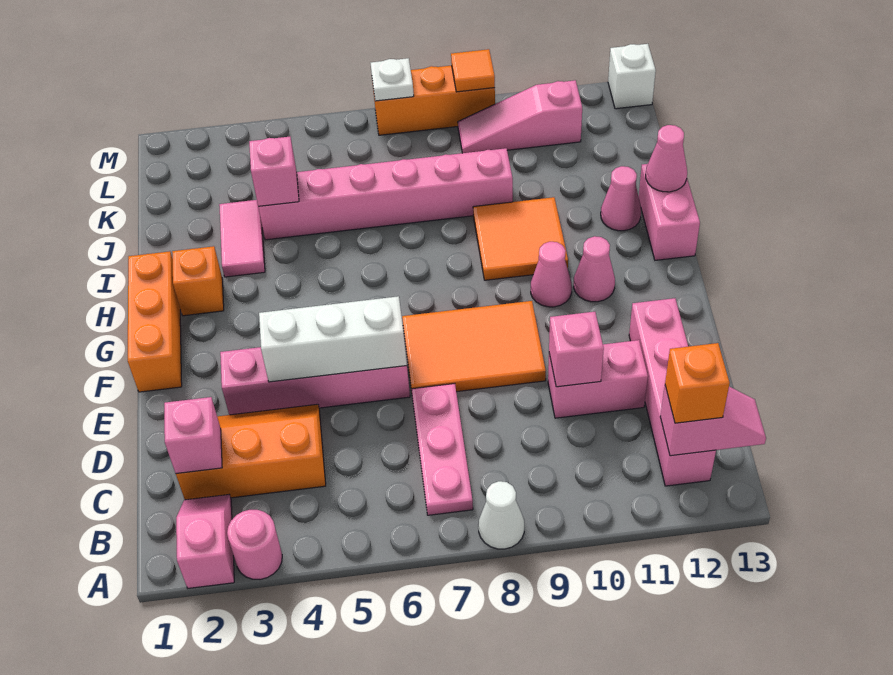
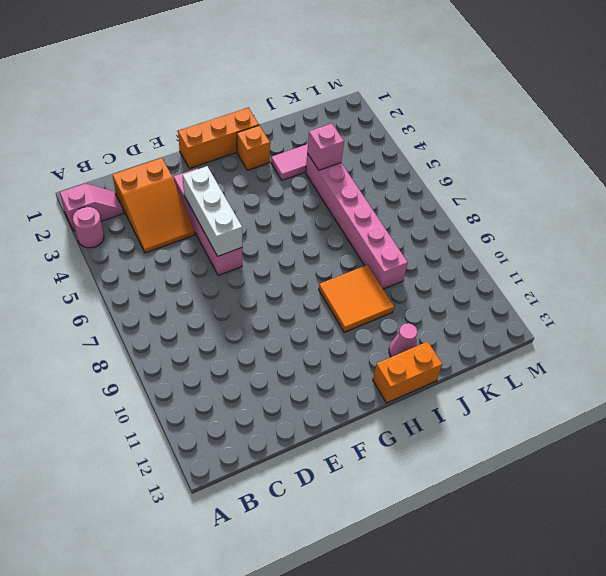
orange slope C2:D4 level 1 top 2 -> orange slope C2:D4 level 1 top C
orange brick H13:I13 level 1 -> pink brick H13:I13 level 1
none -> white cone A8 level 1
none -> pink plate B7:D7 level 1
none -> pink brick B12:E12 level 1
none -> pink brick D10:D11 level 1

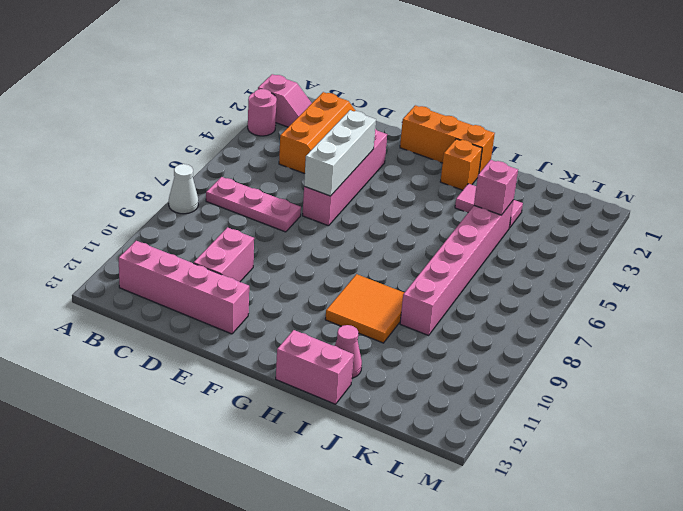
none -> orange tile E7:F9 level 1
none -> pink cone G10 level 1
none -> pink cone G11 level 1
none -> pink slope L9:L11 level 1 top 11

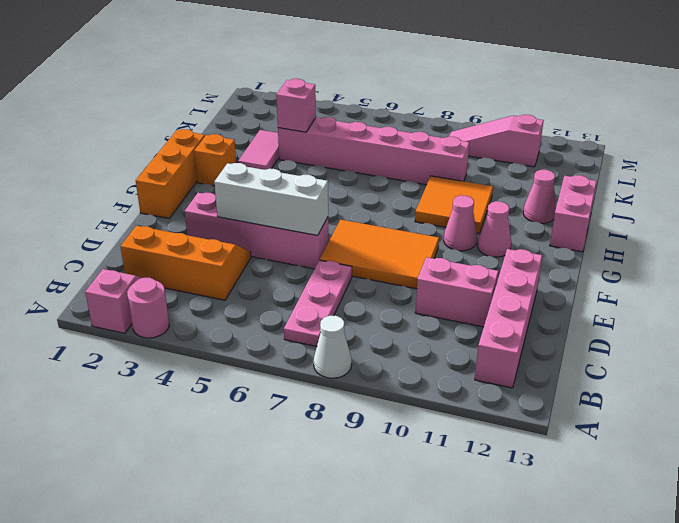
none -> orange brick M7:M9 level 1
none -> white brick M13 level 1
none -> pink slope B12:B13 level 2 top 12
none -> pink brick C2 level 2

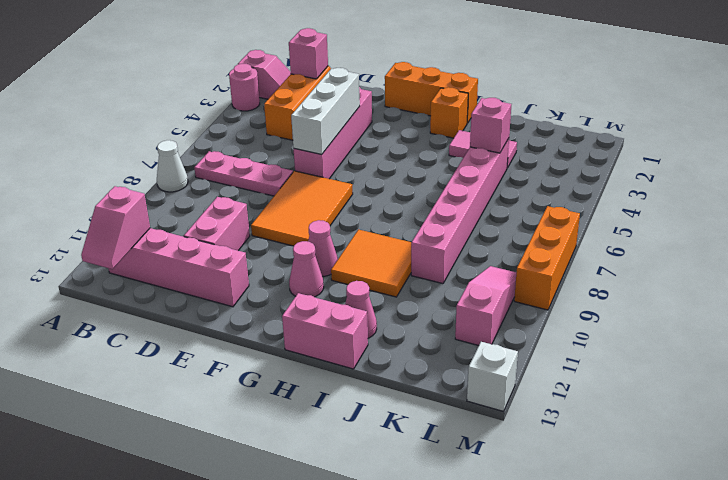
none -> pink brick D10 level 2
none -> pink cone I13 level 2
none -> white plate M7 level 2
none -> orange tile M9 level 2

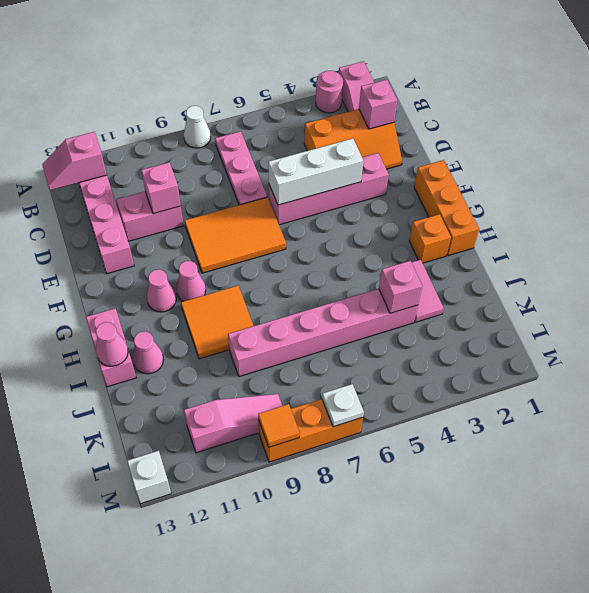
none -> orange brick B12 level 3

